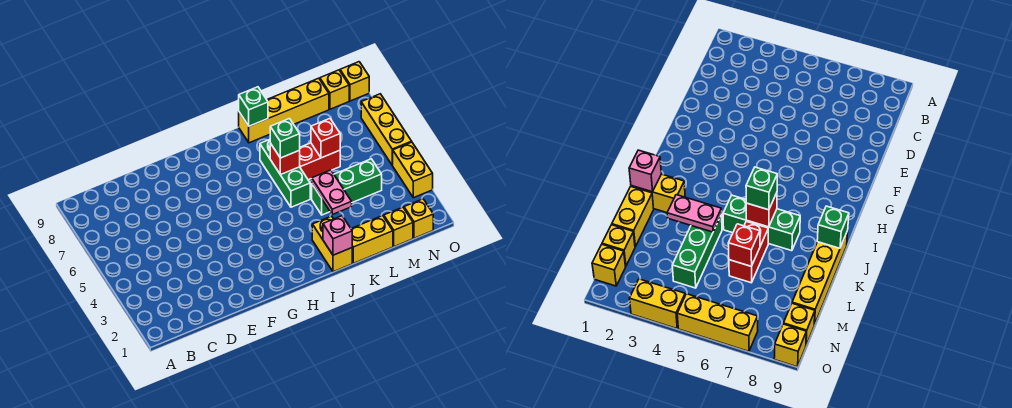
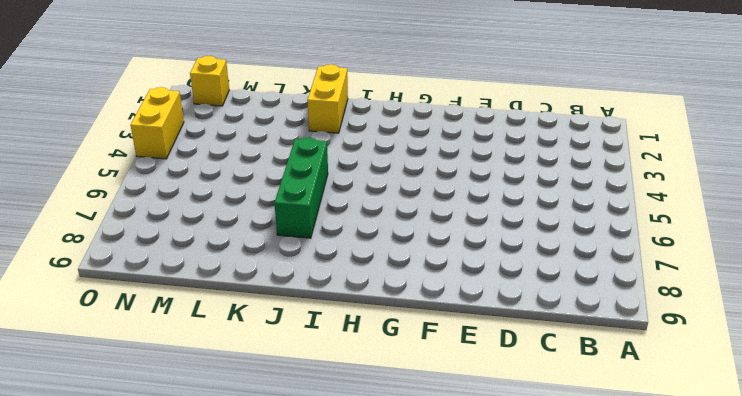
none -> yellow brick J9:M9 level 1
none -> yellow brick K1:L1 level 1
none -> green brick K4:M4 level 1

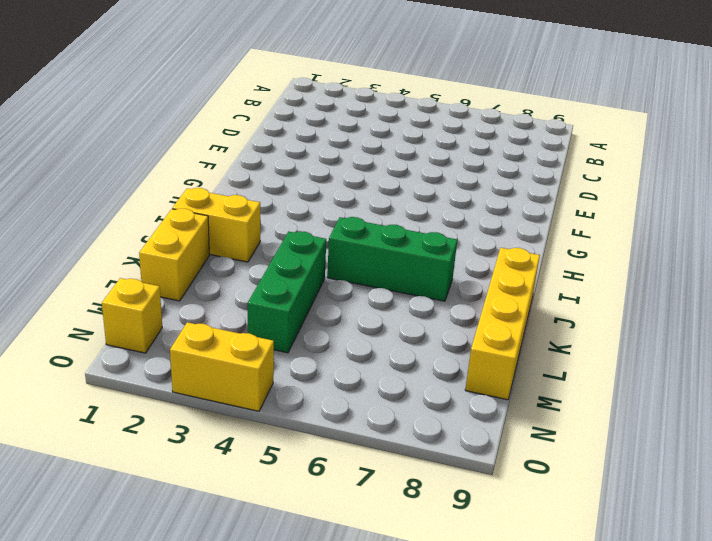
none -> red brick K6:L6 level 1
none -> yellow brick M1 level 1
none -> yellow brick N9 level 1

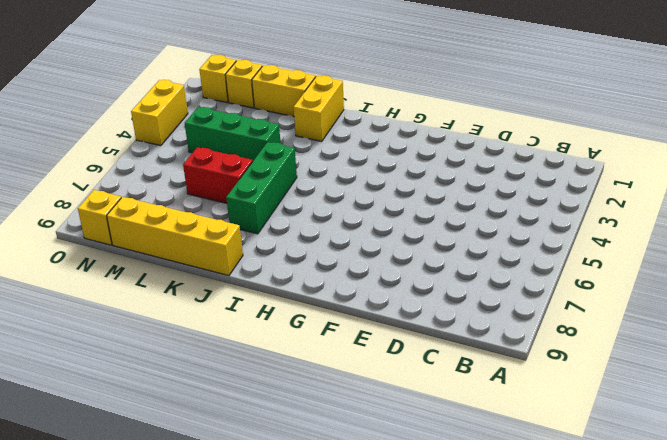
none -> yellow brick O5:O7 level 1
none -> yellow brick O9 level 1
none -> pink brick J1 level 2

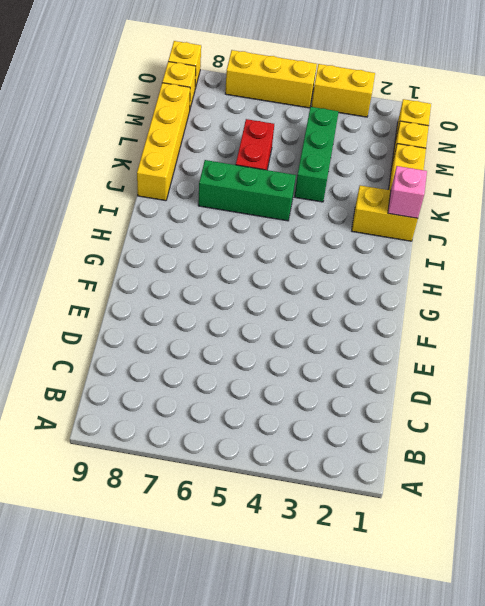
none -> red brick J6 level 2
none -> green brick J9 level 2
none -> pink plate K3:K4 level 2

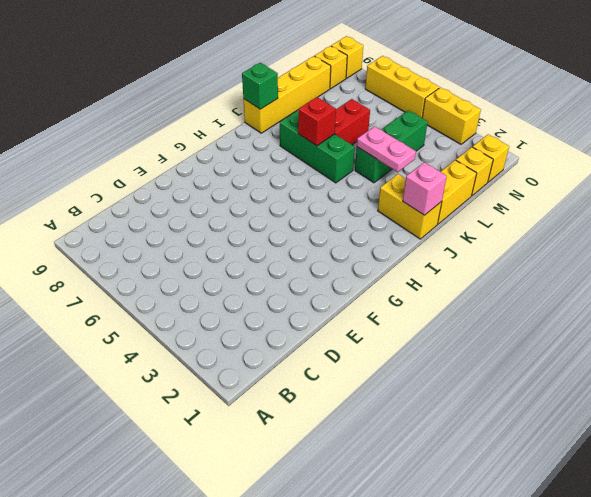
none -> red brick L6 level 2
none -> green brick J6 level 3

